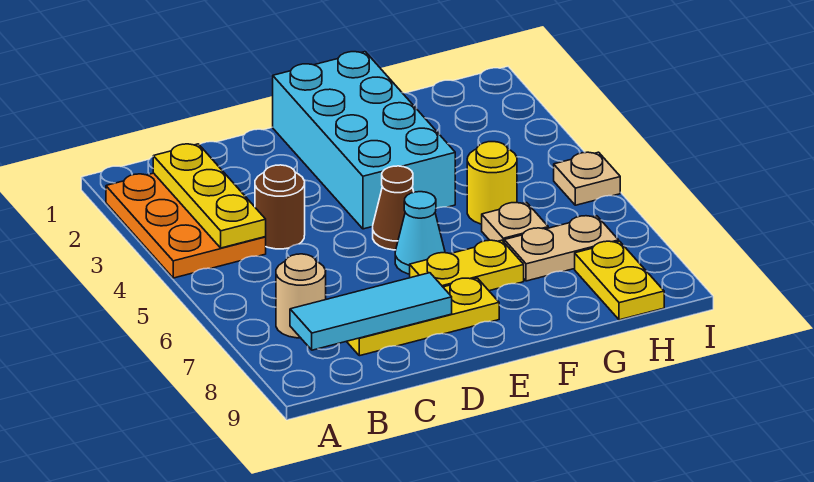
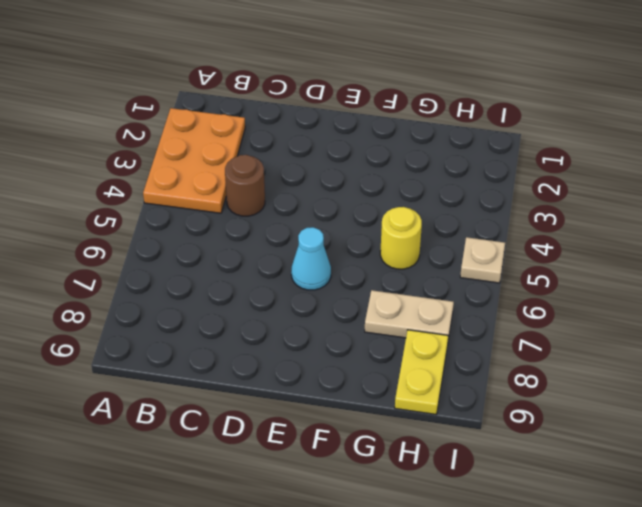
none -> tan round brick B7 level 1
none -> yellow plate C8:E8 level 1
none -> cyan brick E1:F4 level 1

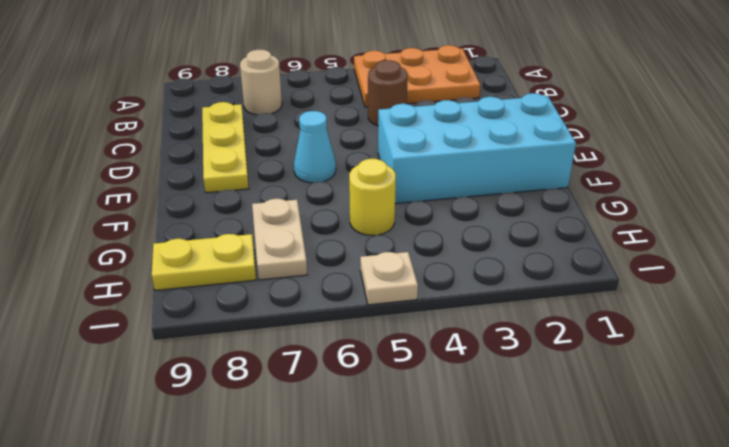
none -> brown cone E5 level 1
none -> yellow plate E7:F7 level 1
none -> tan plate G6 level 1

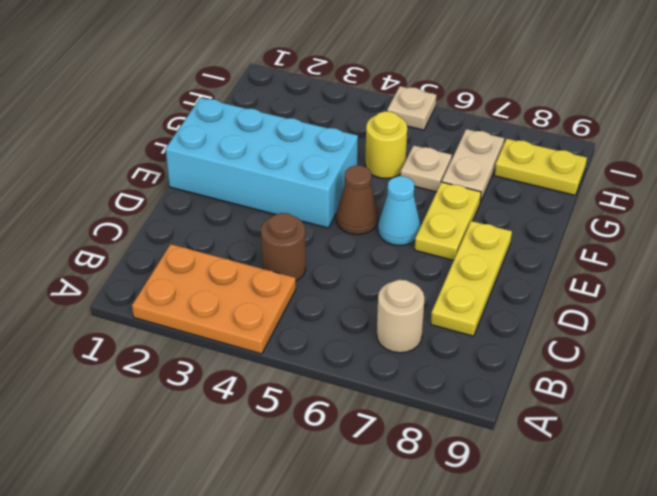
none -> yellow plate B2:B4 level 2
none -> cyan tile B8:D8 level 2

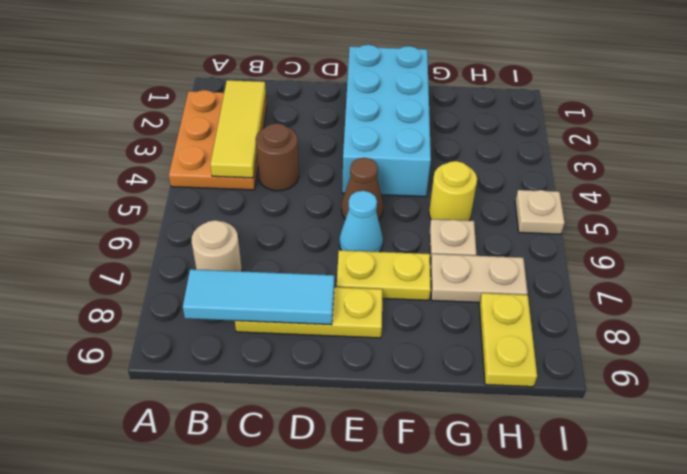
yellow tile B2:B4 level 2 -> yellow plate B2:B4 level 2

